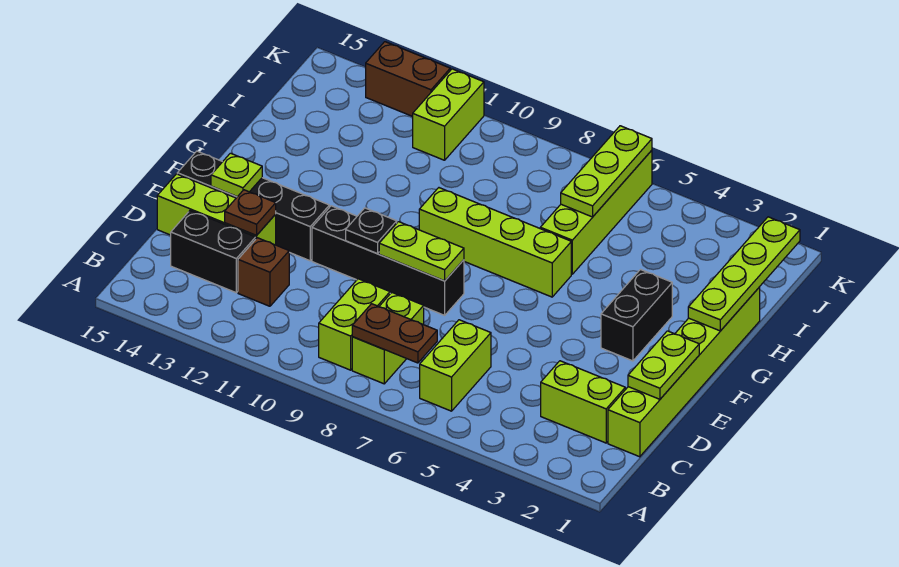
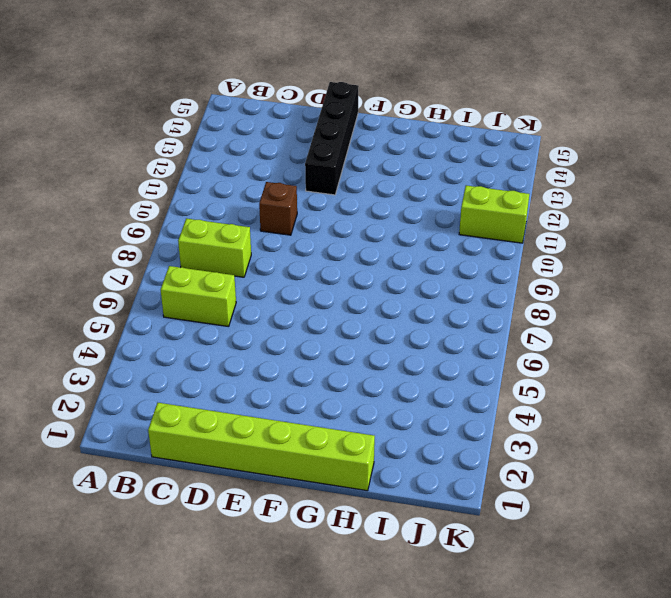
brown brick D10 level 1 -> brown brick C12 level 1
none -> lime brick B9:C9 level 1
none -> lime brick C2:C3 level 1
none -> black brick C13:C14 level 1

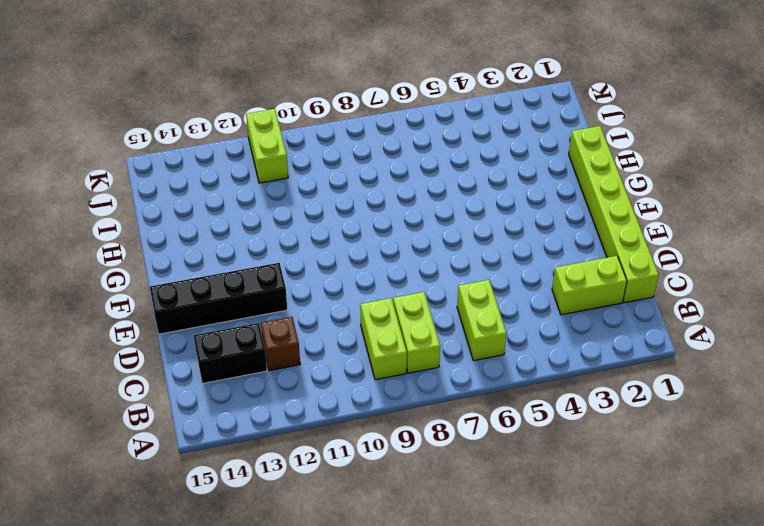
none -> lime brick D13:D15 level 1
none -> black brick E8:E11 level 1
none -> black brick F3:G3 level 1

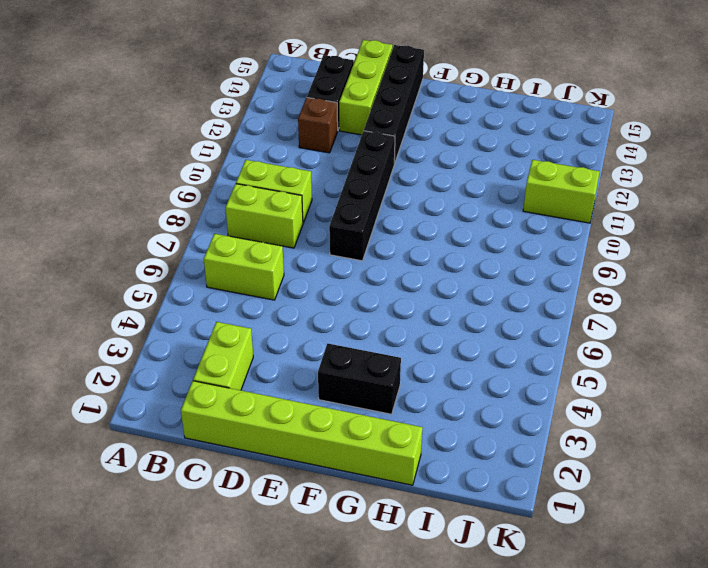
none -> lime brick G6:G9 level 1
none -> lime brick H6:K6 level 1
none -> brown brick K12:K13 level 1

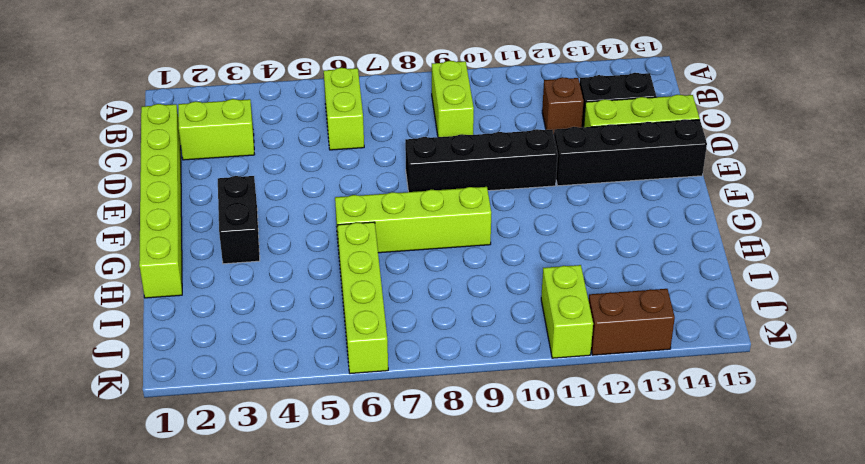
none -> lime brick B8:C8 level 1
none -> brown plate B7:B8 level 2
none -> lime plate D1:E1 level 2

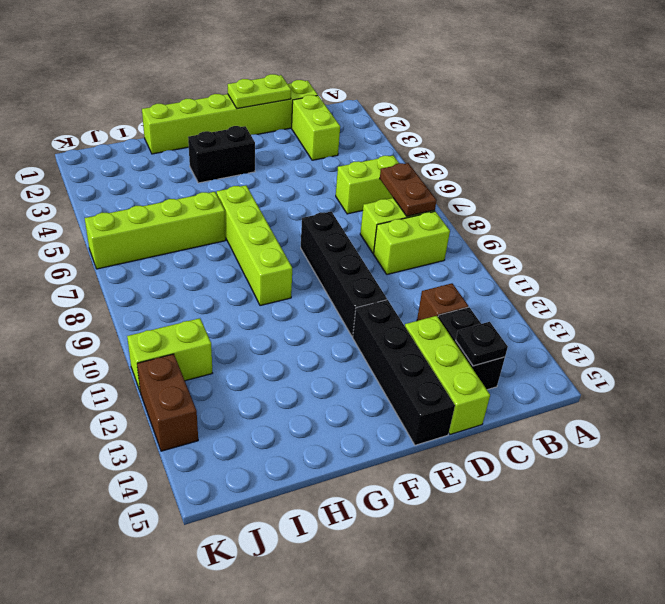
black plate C14 level 2 -> black plate E10 level 2
none -> brown plate D13 level 2
none -> lime plate E8:E9 level 2
none -> lime plate E14 level 2

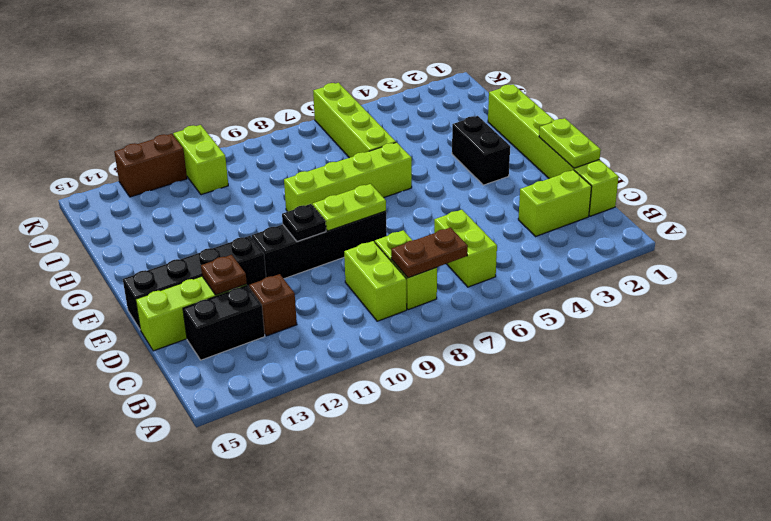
none -> lime plate E14 level 2
none -> lime plate G1:J1 level 2
none -> lime plate I6:K6 level 2

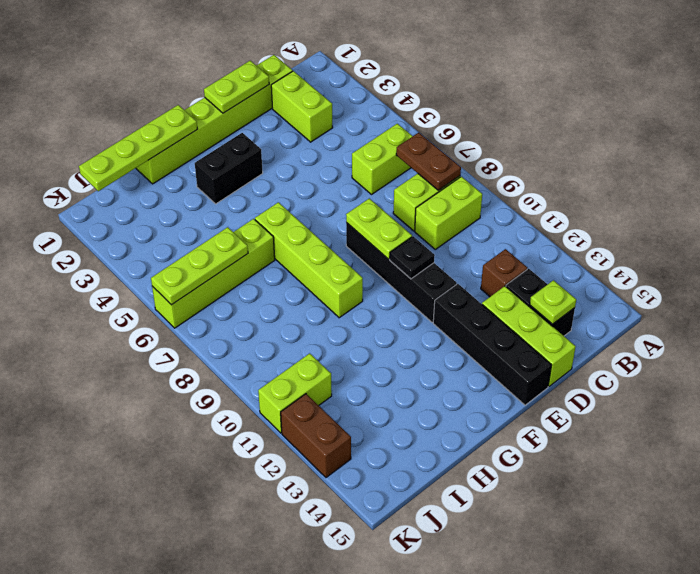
lime plate C14 level 2 -> lime plate E14 level 2
none -> brown plate D13 level 2

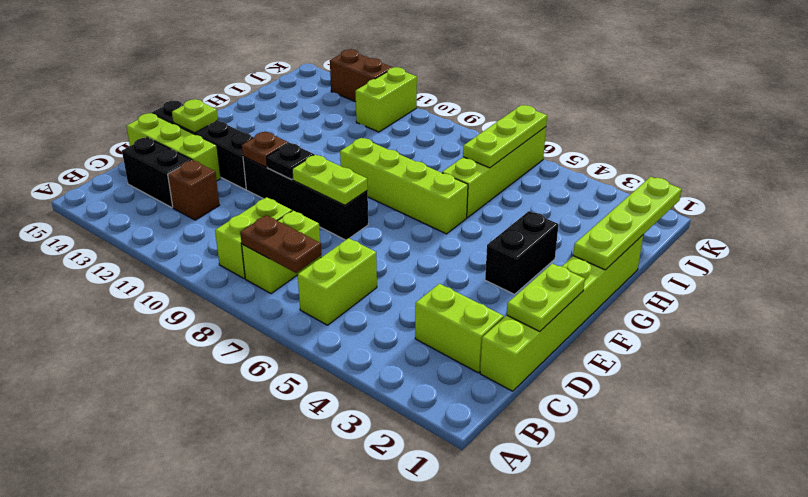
brown plate E11 level 2 -> brown plate D13 level 2

